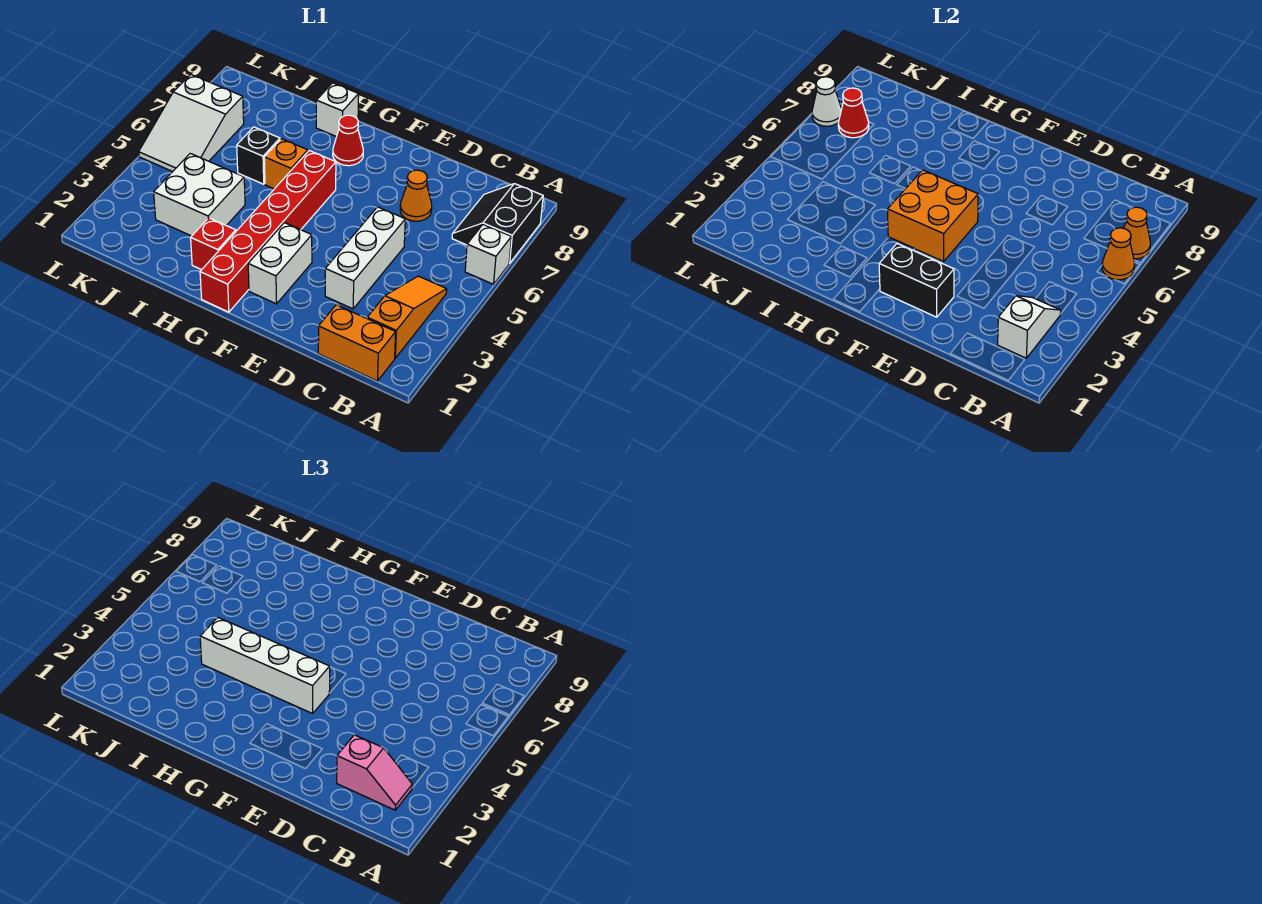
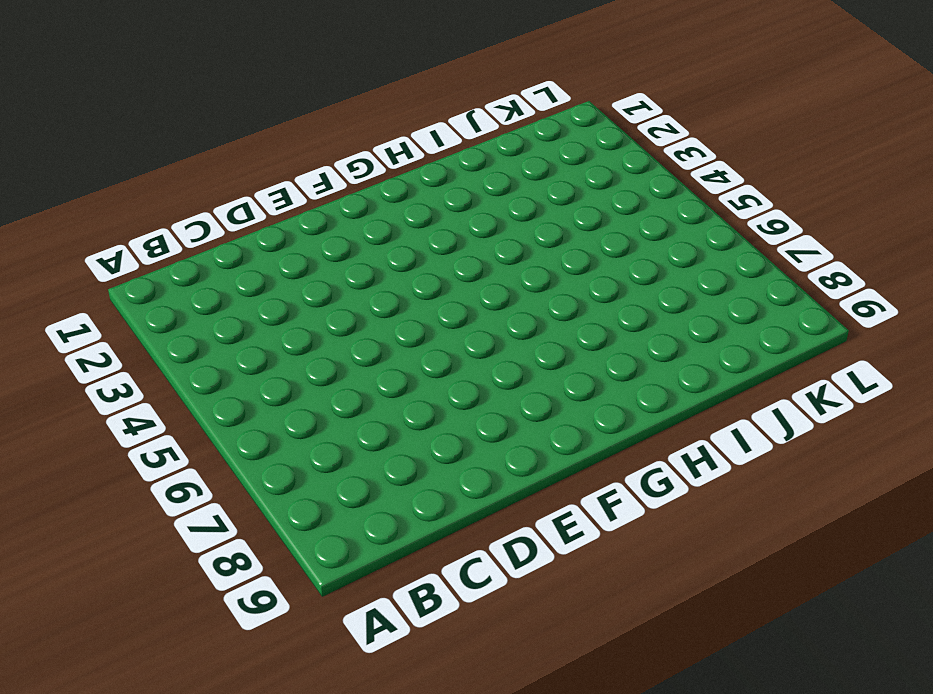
none -> white brick A6 level 1
none -> black slope A7:B8 level 1 top A
none -> orange brick B1:C1 level 1

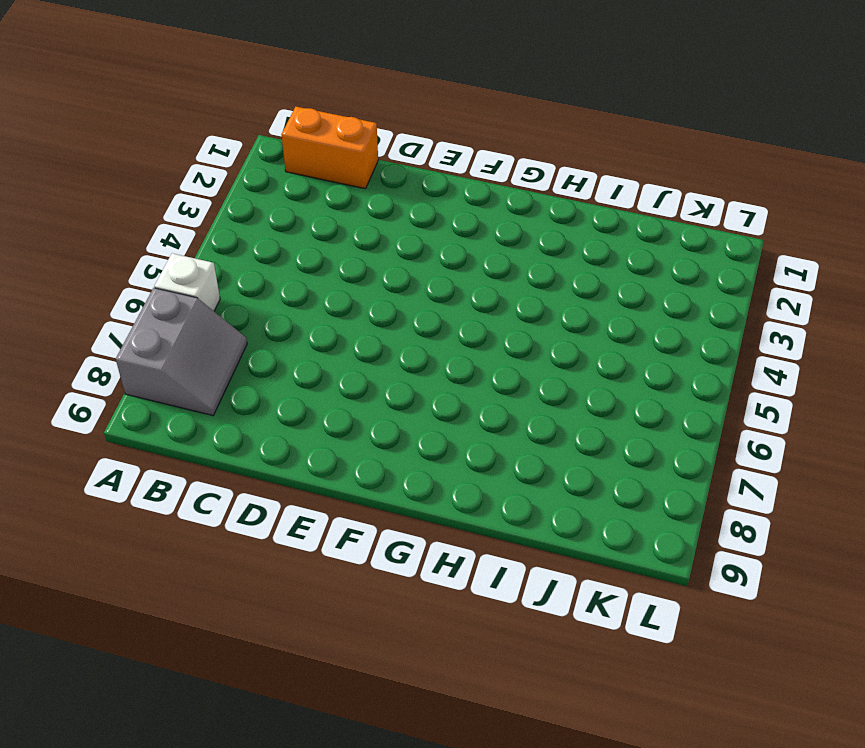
grey slope A7:B8 level 1 top A -> black slope A7:B8 level 1 top A
none -> orange slope B2:B4 level 1 top 2
none -> white brick D3:D5 level 1
none -> orange cone D7 level 1

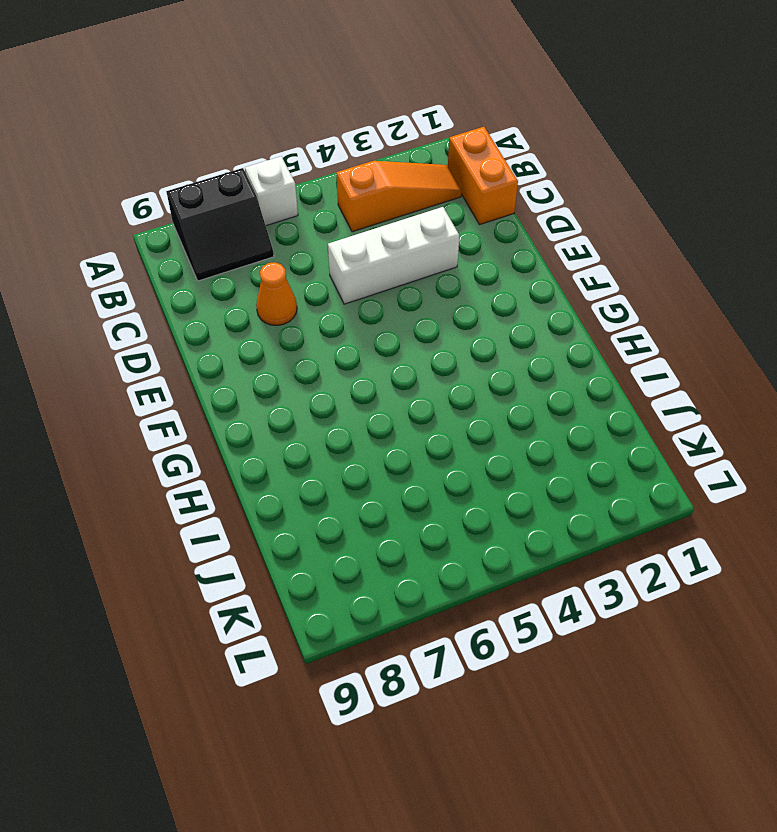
orange slope B2:B4 level 1 top 4 -> orange slope B2:B4 level 1 top 2
none -> white brick F2:F3 level 1
none -> red brick G1:G6 level 1
none -> red cone G8 level 1

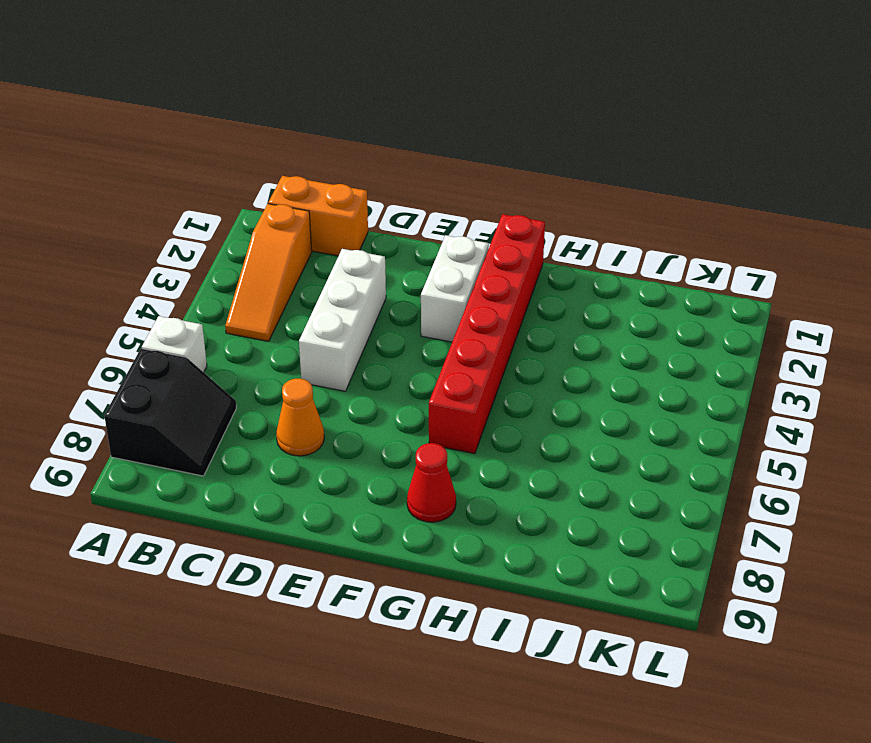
none -> red brick H2 level 1
none -> orange brick H6 level 1
none -> white brick H9 level 1

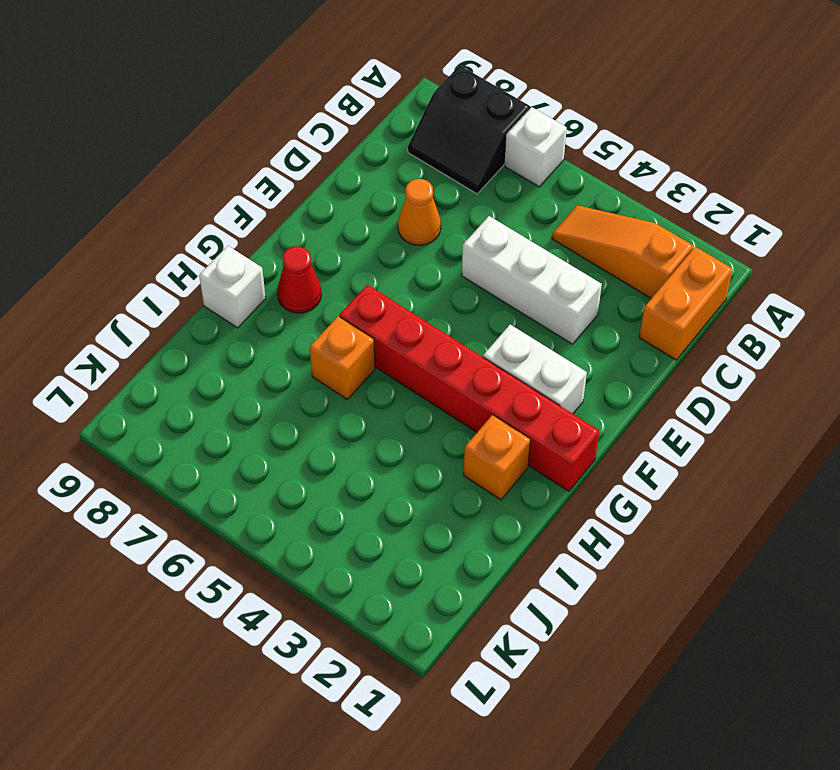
orange brick H2 level 1 -> red brick H2 level 1
none -> white brick I3:J4 level 1
none -> black brick I6 level 1
none -> white slope K5:L7 level 1 top 7

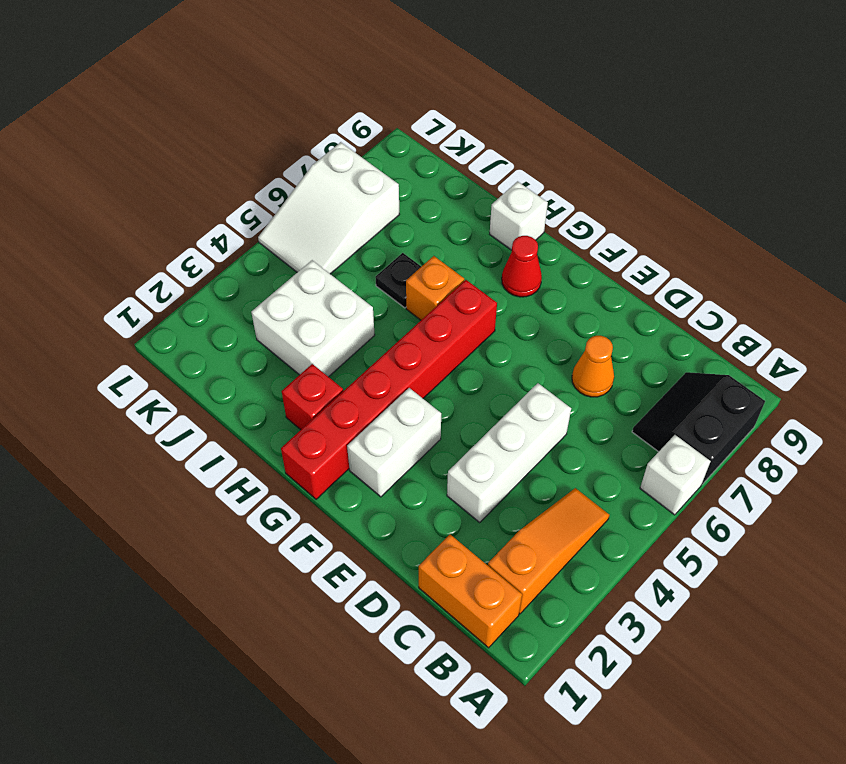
black plate I6 level 1 -> black brick I6 level 1
none -> orange cone A6 level 2
none -> orange cone A7 level 2
none -> white slope B2:B3 level 2 top 2

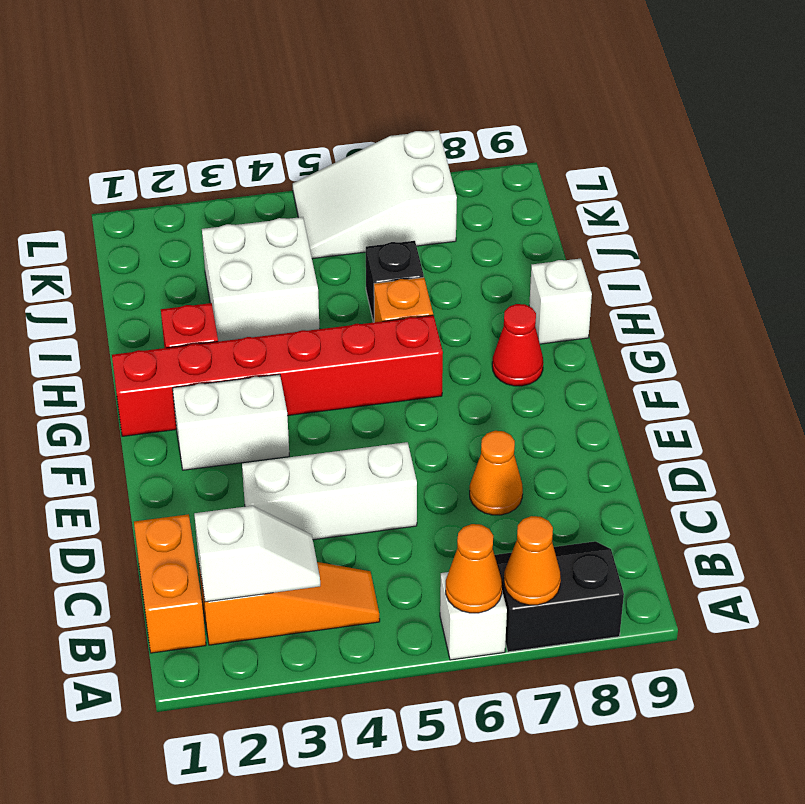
none -> black brick E2:F2 level 2
none -> orange brick F4:G5 level 2
none -> red cone K7 level 2

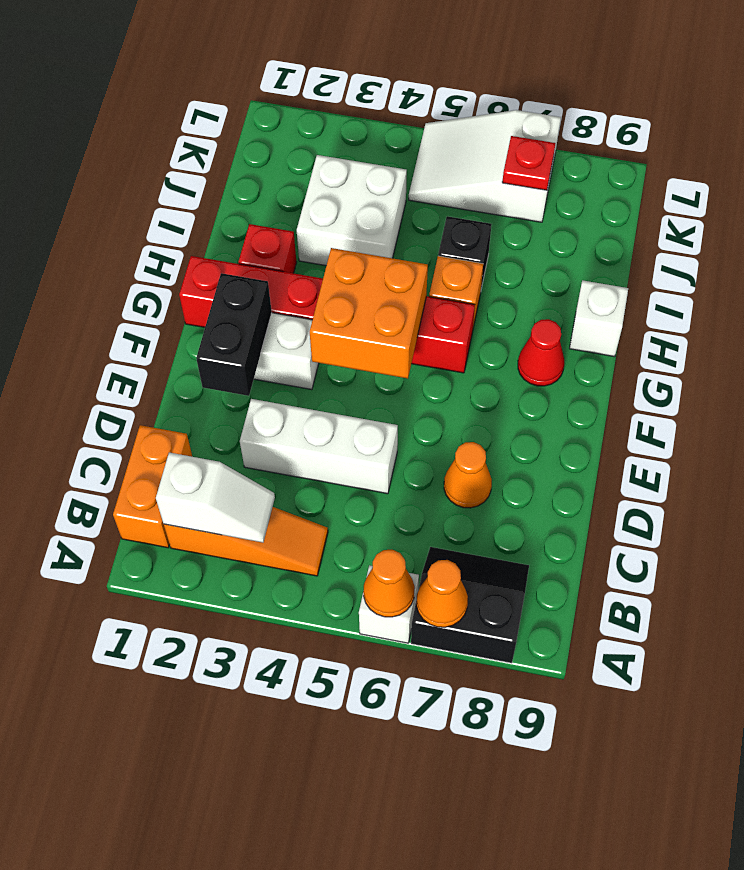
red plate K7 level 2 -> red cone K7 level 2
none -> white cone L7 level 2
none -> pink slope B2:C2 level 3 top C
none -> white brick F4:I4 level 3

